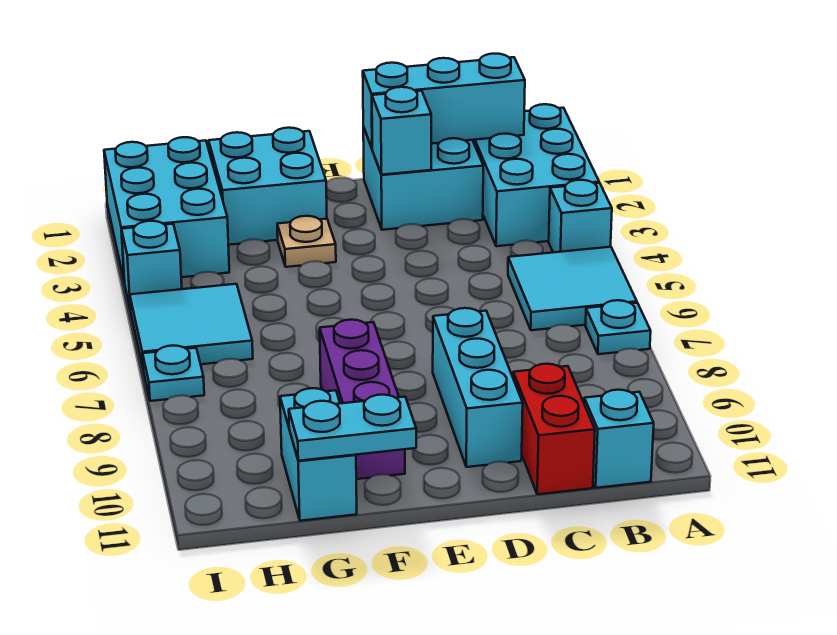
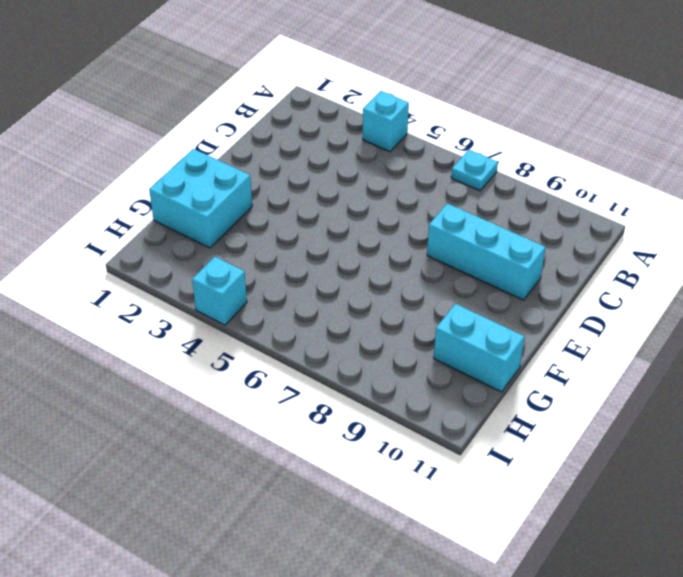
none -> cyan brick A1:B3 level 1
none -> cyan tile A5:B6 level 1
none -> cyan brick B11 level 1

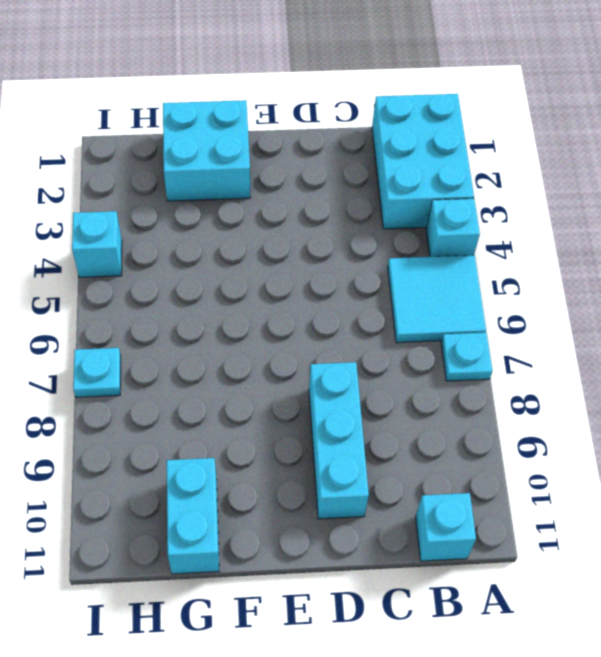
none -> cyan brick C1:D2 level 1
none -> red brick C10:C11 level 1
none -> tan plate F3 level 1

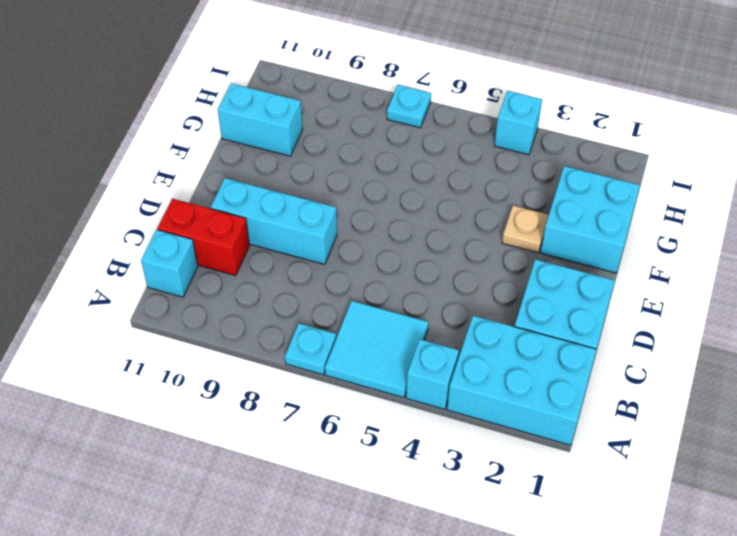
none -> purple brick F8:F10 level 1
none -> cyan brick H1:I3 level 1
none -> cyan tile H5:I6 level 1

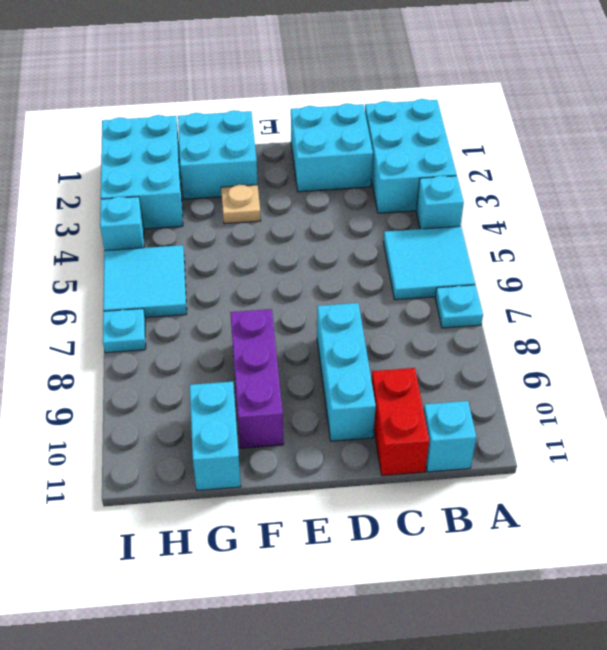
none -> cyan brick B1:D1 level 2
none -> cyan brick D2 level 2
none -> cyan plate F11:G11 level 2

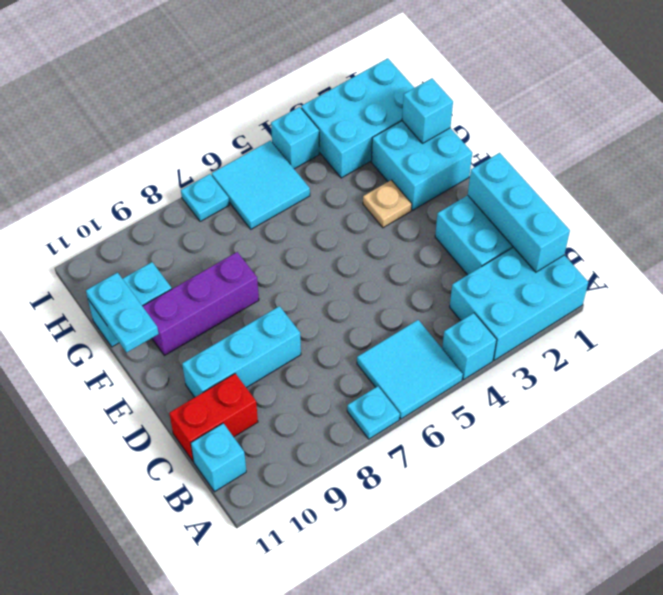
cyan brick G1 level 2 -> cyan brick D2 level 2

